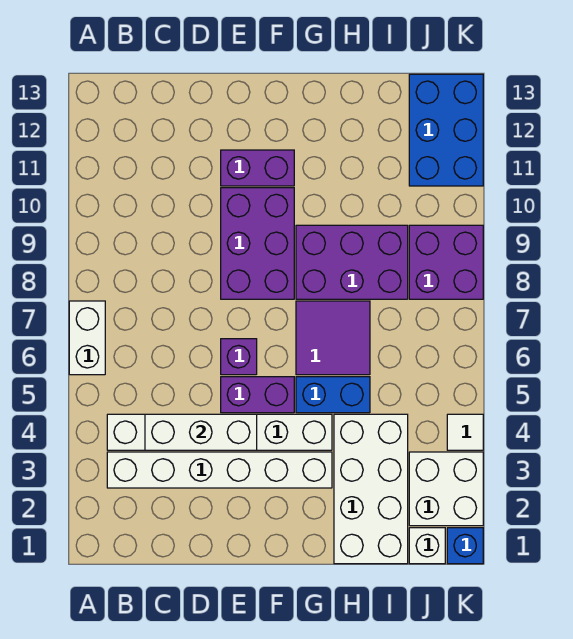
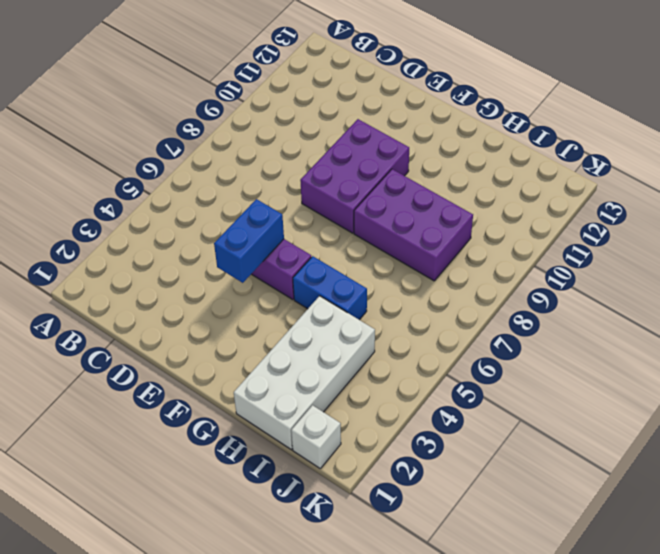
blue brick E4:E5 level 2 -> white brick C4:E4 level 2
none -> white brick A6:A7 level 1
none -> white brick B3:G3 level 1
none -> white brick B4:G4 level 1

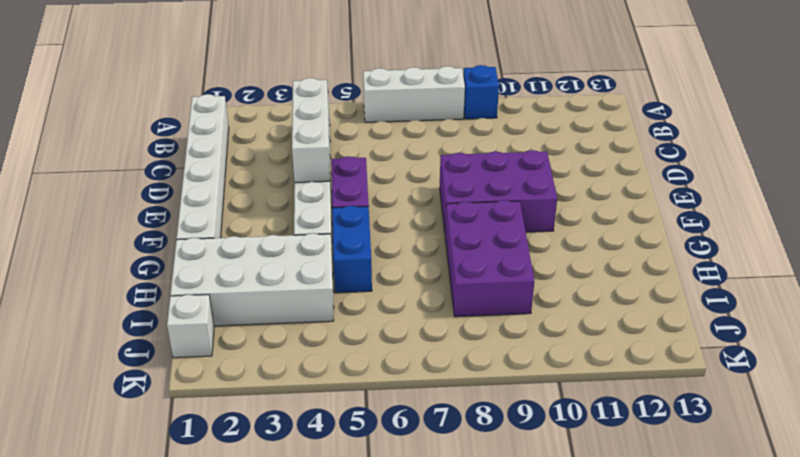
white brick A6:A8 level 1 -> white brick A6:A7 level 1
blue brick A9 level 1 -> blue brick K1 level 1
white brick B1:G1 level 1 -> white brick B3:G3 level 1
none -> purple brick E6 level 1
none -> purple brick E11:F11 level 1
none -> purple tile G6:H7 level 1

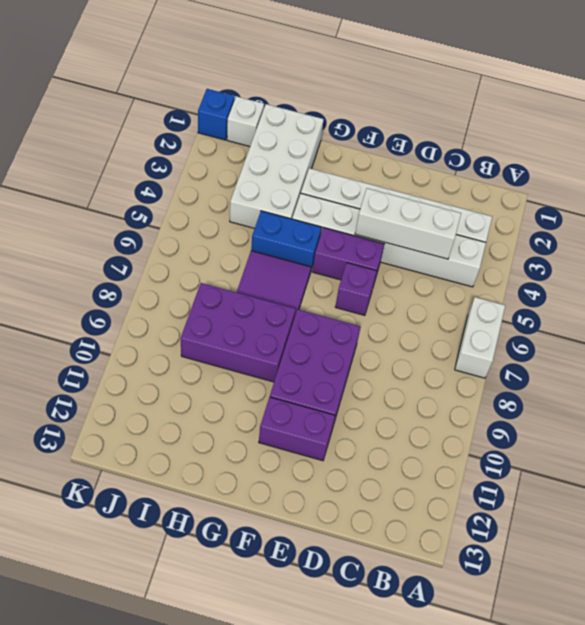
none -> white brick J2:K3 level 1
none -> purple brick J8:K9 level 1
none -> blue brick J11:K13 level 1

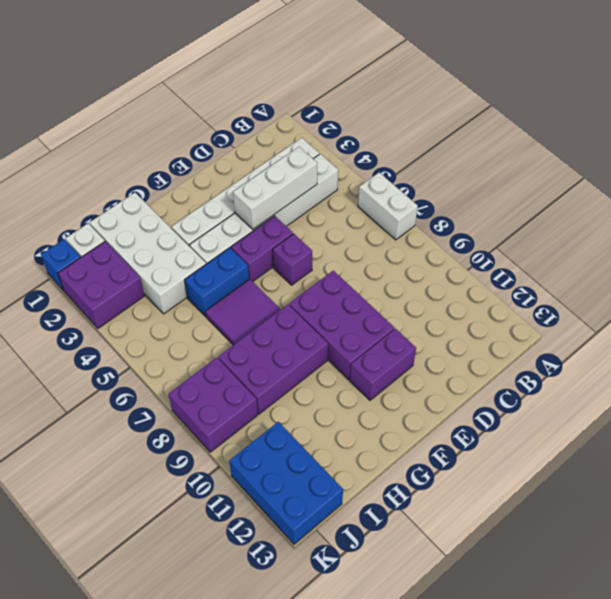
purple brick J2:K3 level 1 -> white brick J2:K3 level 1
none -> white tile K4 level 1

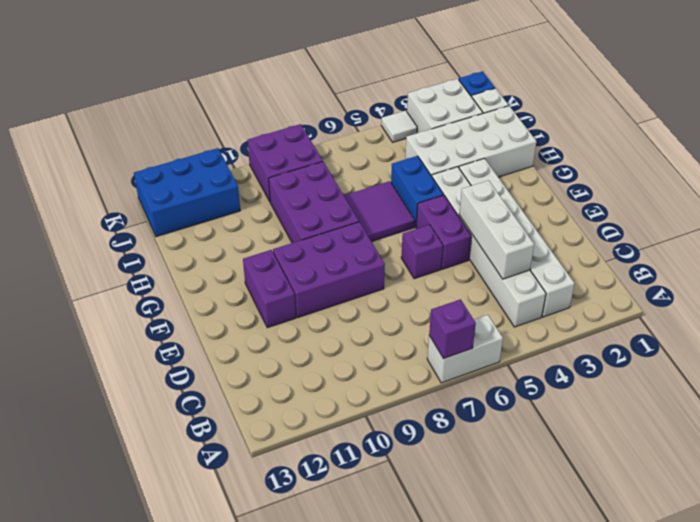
purple brick A7 level 2 -> none

